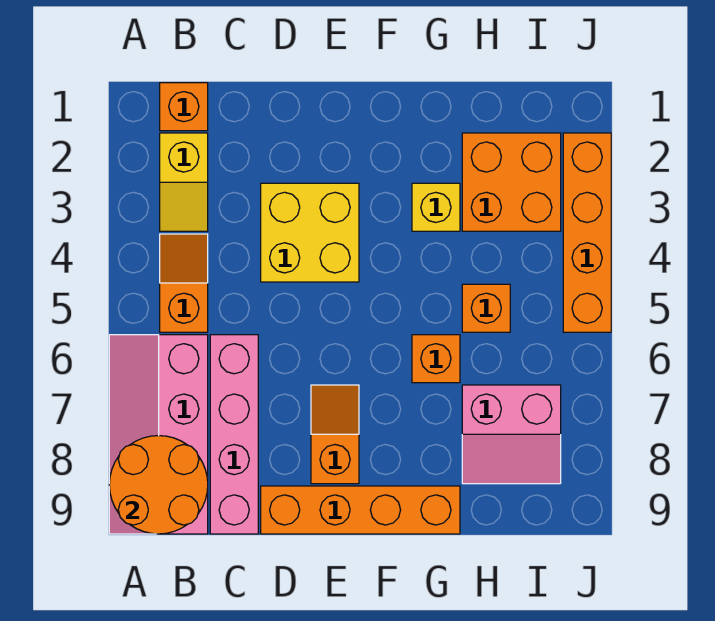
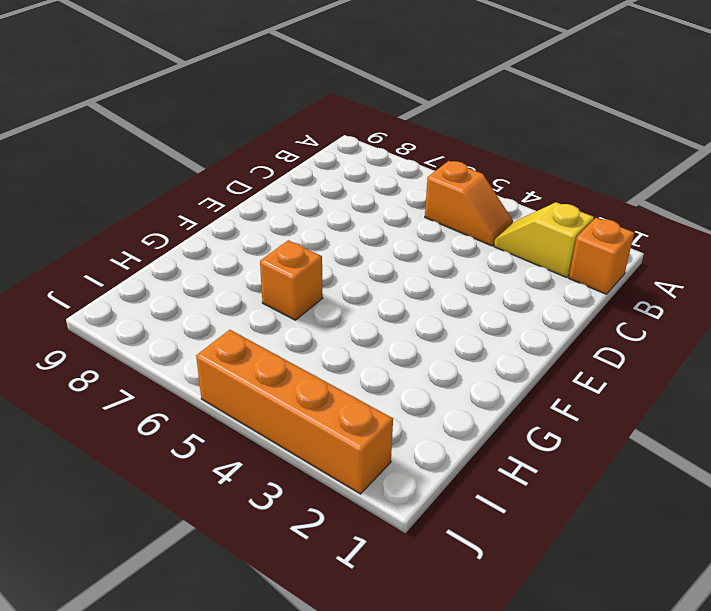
none -> pink slope A6:B9 level 1 top B
none -> pink brick C6:C9 level 1
none -> yellow brick D3:E4 level 1

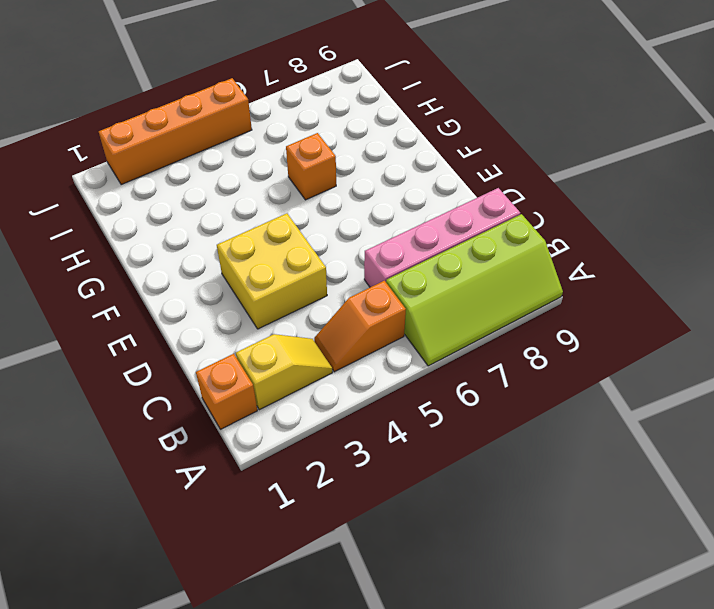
lime slope A6:B9 level 1 top B -> pink slope A6:B9 level 1 top B
none -> orange brick D9:G9 level 1
none -> orange slope E7:E8 level 1 top 8
none -> yellow brick G3 level 1

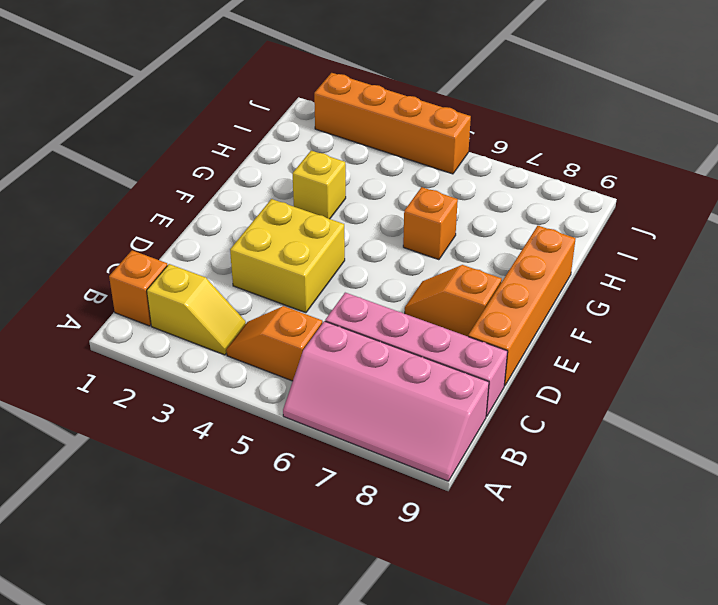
none -> orange brick H2:I3 level 1
none -> orange brick H5 level 1
none -> pink slope H7:I8 level 1 top 7

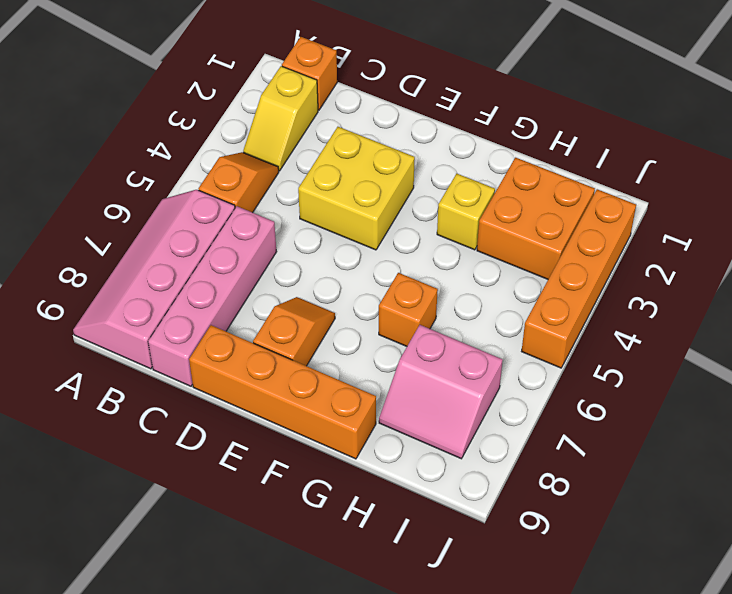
none -> orange brick H5 level 1
none -> orange round brick A8:B9 level 2

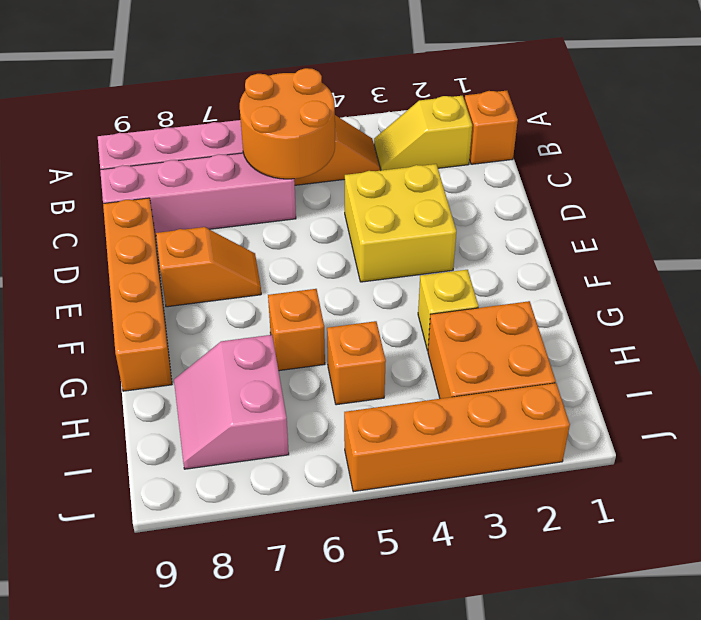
orange round brick B5:C6 level 2 -> orange round brick A8:B9 level 2

